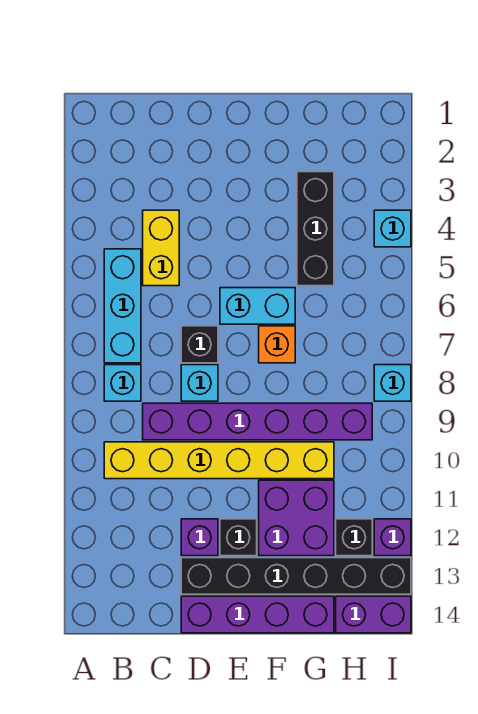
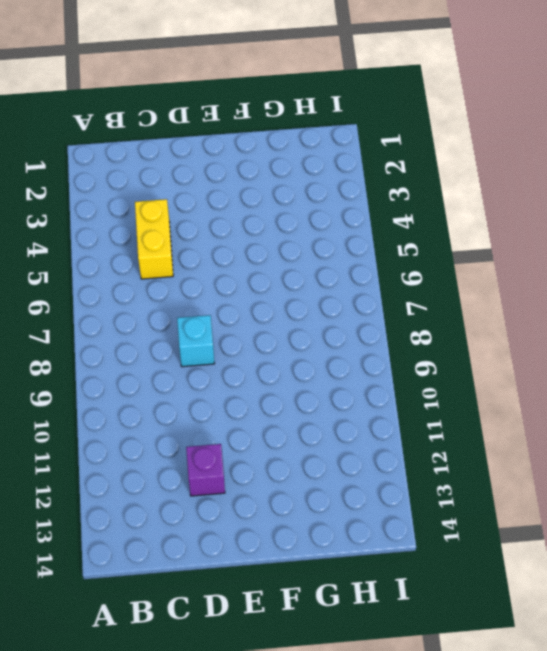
none -> cyan brick B5:B7 level 1
none -> cyan brick B8 level 1
none -> yellow brick B10:G10 level 1

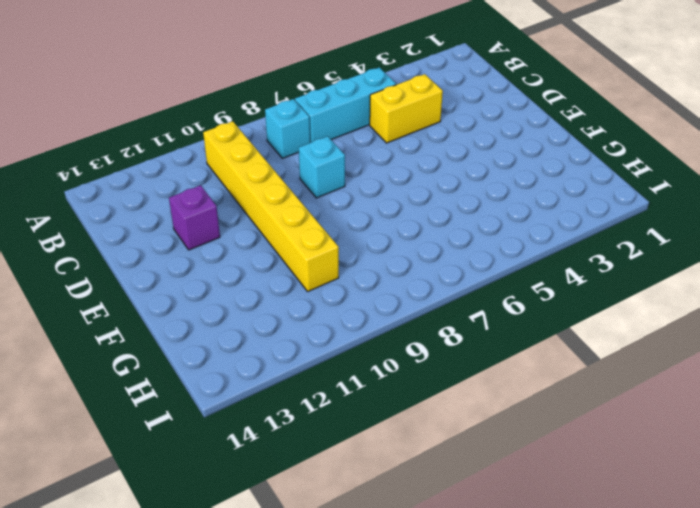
none -> purple brick C9:H9 level 1
none -> black brick D7 level 1
none -> black brick D13:I13 level 1

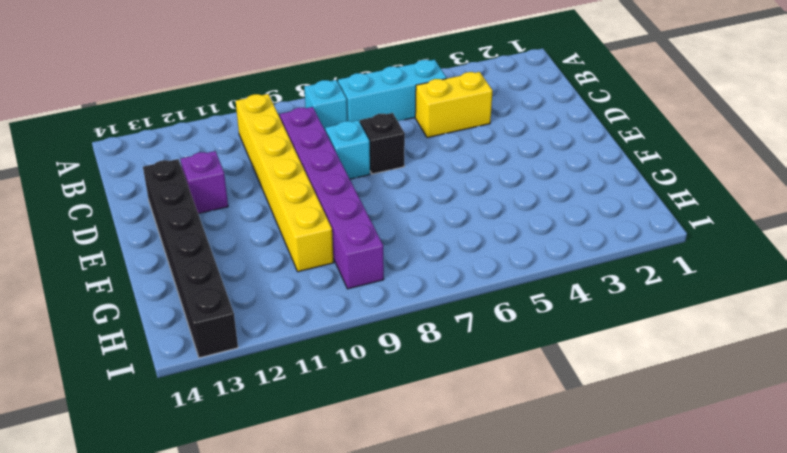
none -> purple brick D14:G14 level 1
none -> cyan brick E6:F6 level 1
none -> black brick E12 level 1

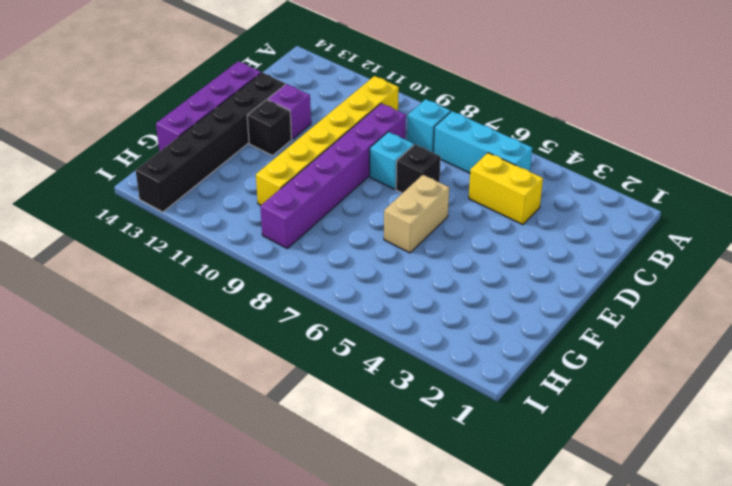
tan brick E6:F6 level 1 -> cyan brick E6:F6 level 1
none -> orange brick F7 level 1
none -> purple brick F11:G12 level 1
none -> black brick G3:G5 level 1

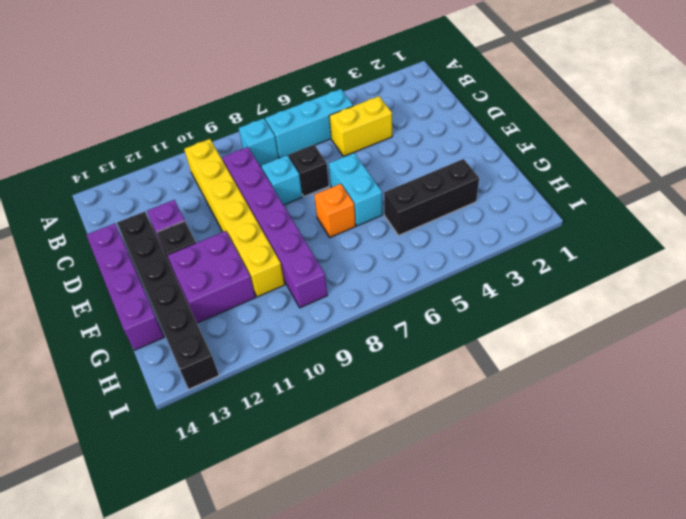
none -> black brick H12 level 1
none -> purple brick H14:I14 level 1
none -> cyan brick I4 level 1

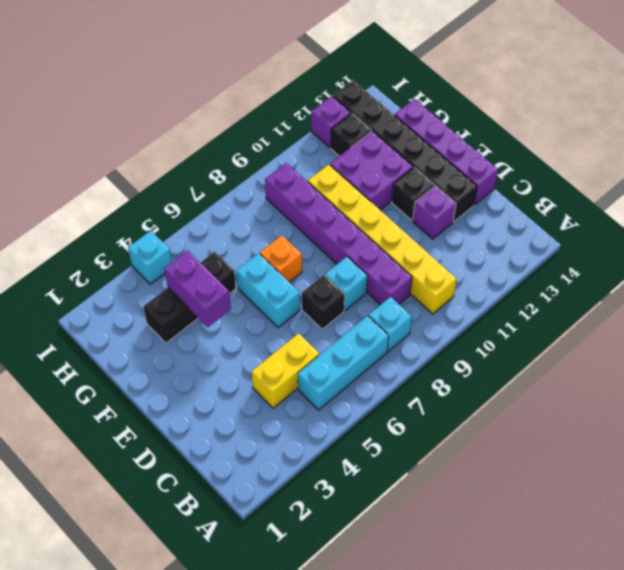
purple brick F4:G4 level 2 -> purple brick H14:I14 level 1
none -> cyan brick I8 level 1

